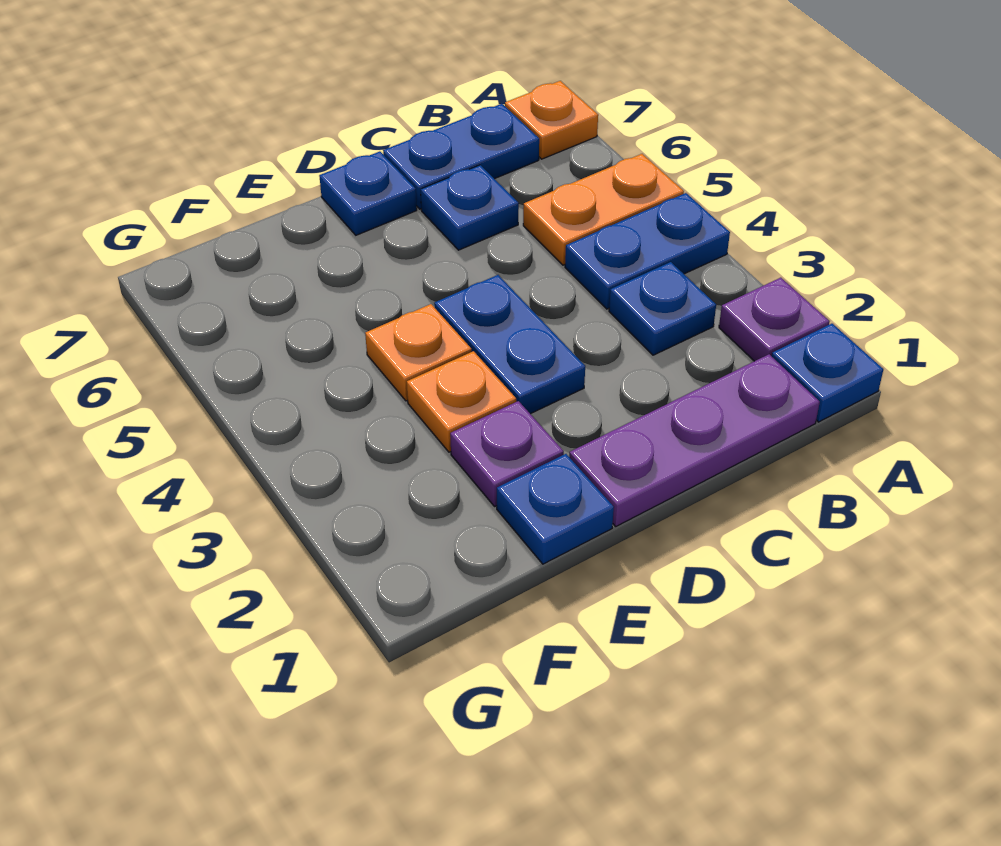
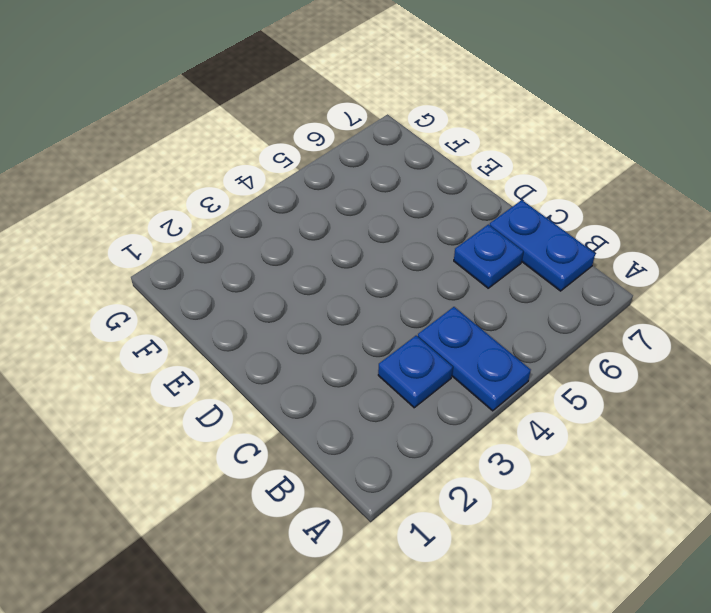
none -> blue plate A1 level 1
none -> purple plate A2 level 1
none -> orange plate A5:B5 level 1

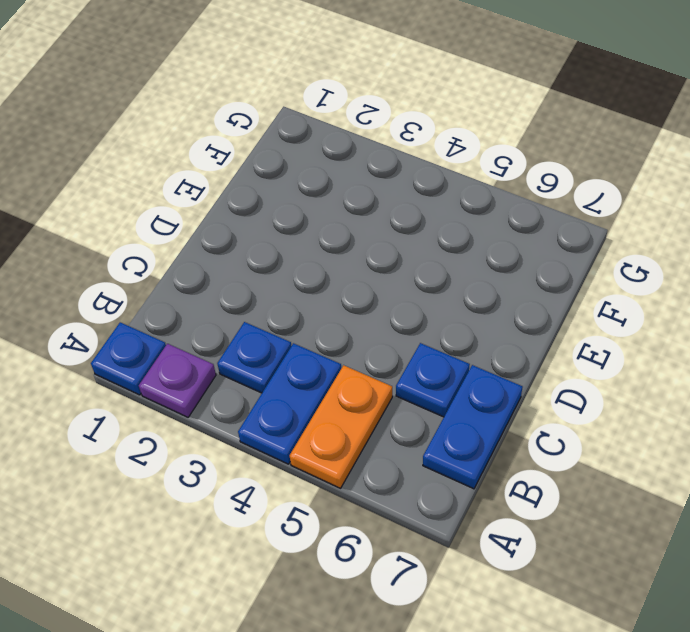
none -> orange plate A7 level 1
none -> purple plate B1:D1 level 1
none -> blue plate D3:D4 level 1

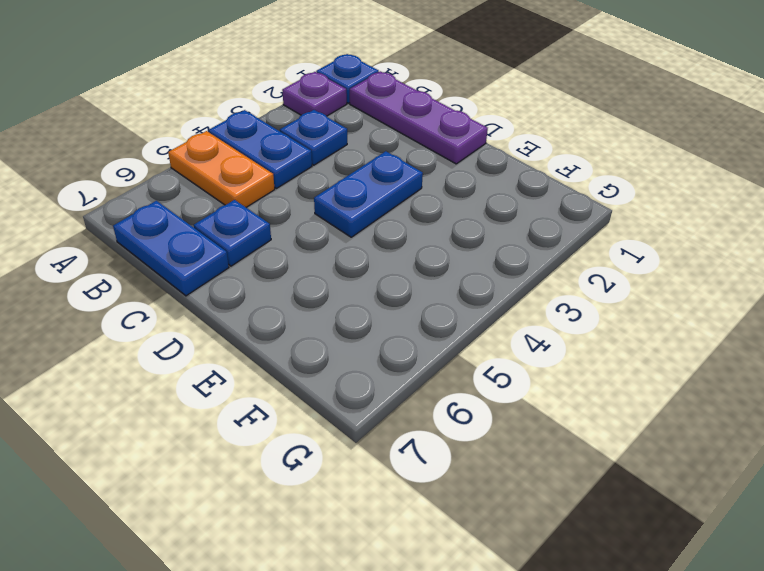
none -> orange plate A7 level 1
none -> blue plate D7 level 1
none -> blue plate E1 level 1

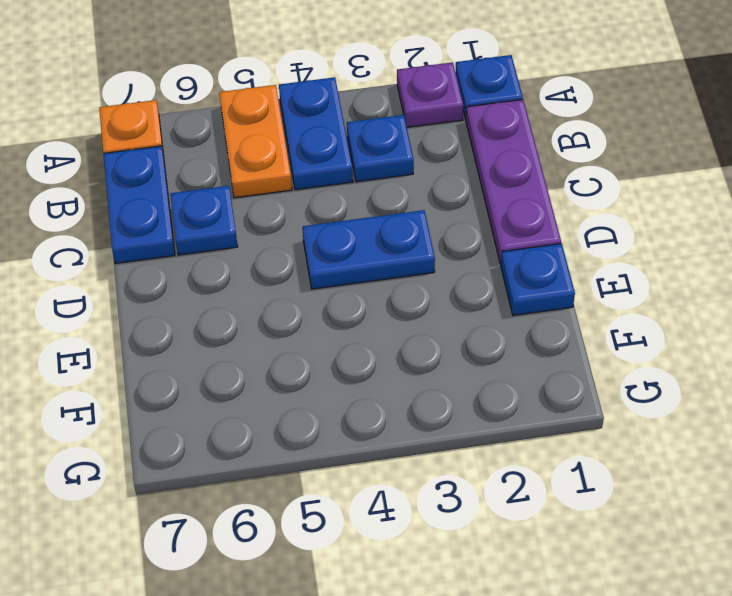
none -> blue plate D7 level 1
none -> purple plate E2 level 1
none -> orange plate E3 level 1

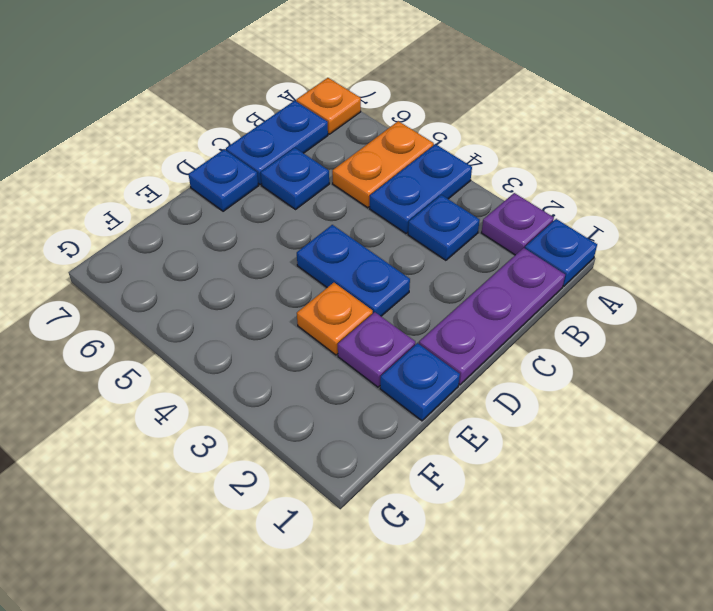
none -> orange plate E4 level 1

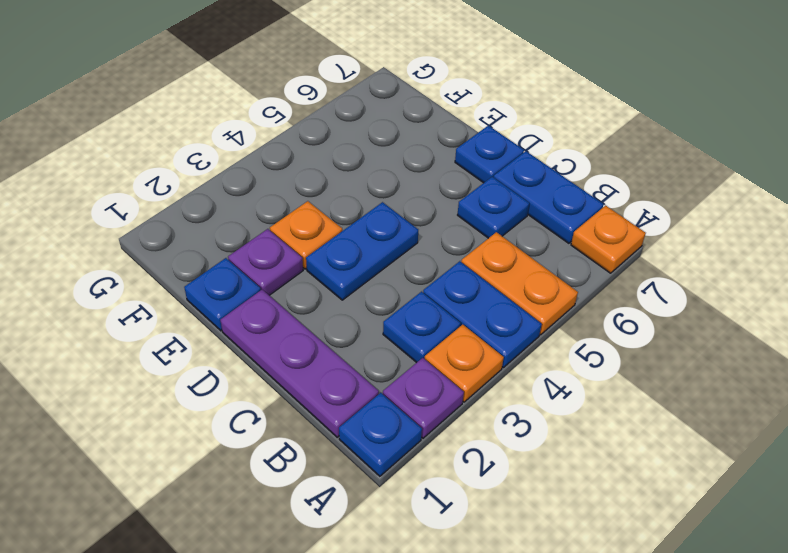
orange plate A3 level 1 -> orange plate E4 level 1

